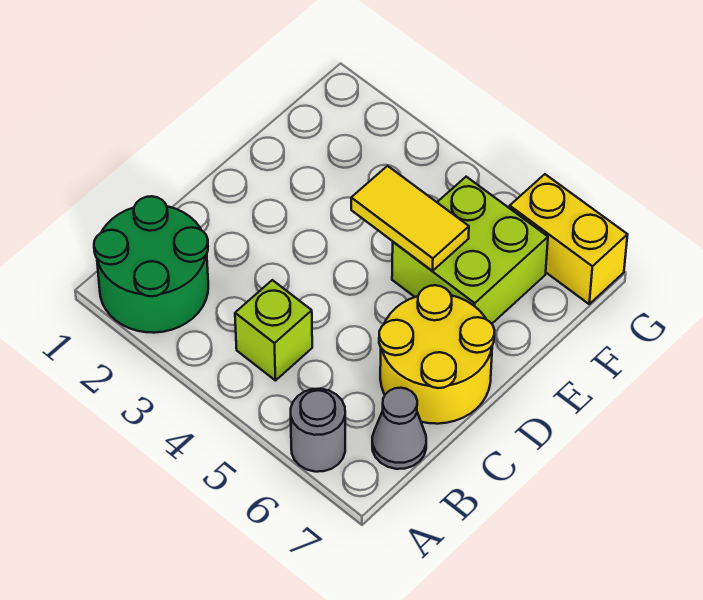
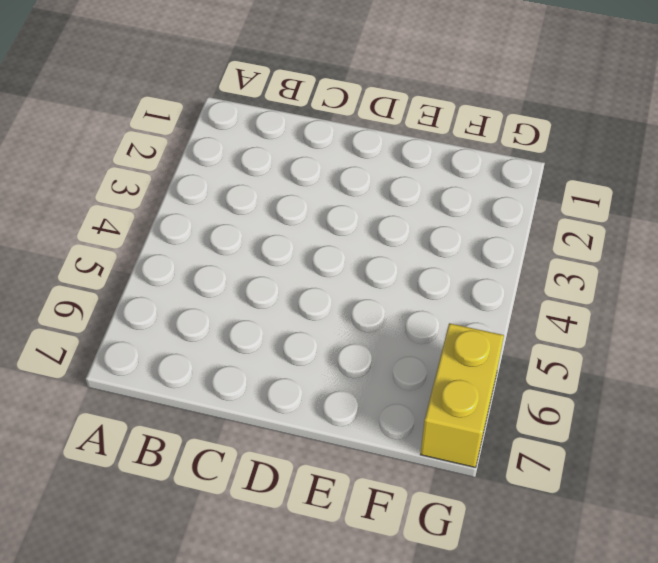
none -> green round brick A1:B2 level 1
none -> grey round brick A6 level 1

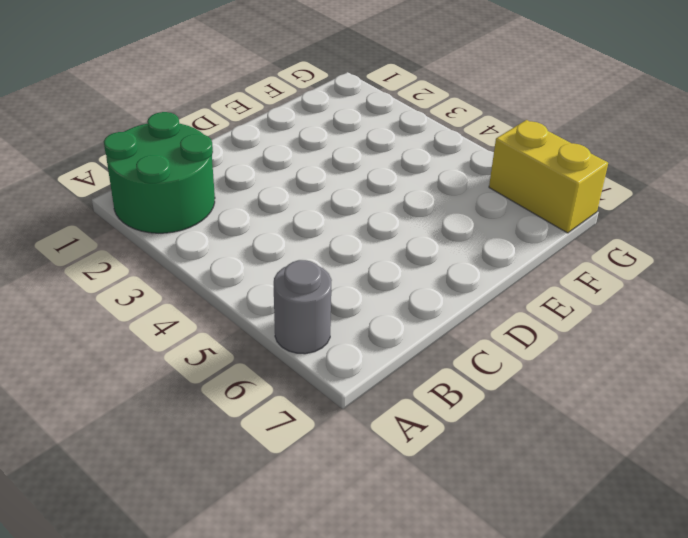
none -> lime brick B4 level 1
none -> grey cone B7 level 1

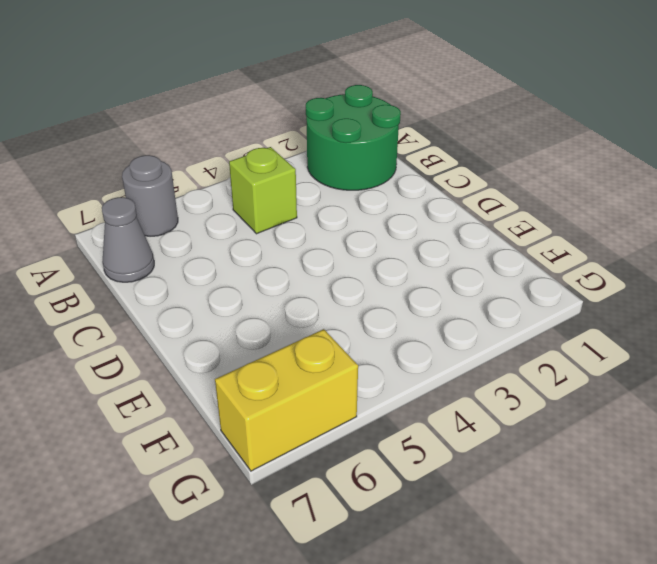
none -> yellow round brick C6:D7 level 1
none -> lime brick E5:F6 level 1

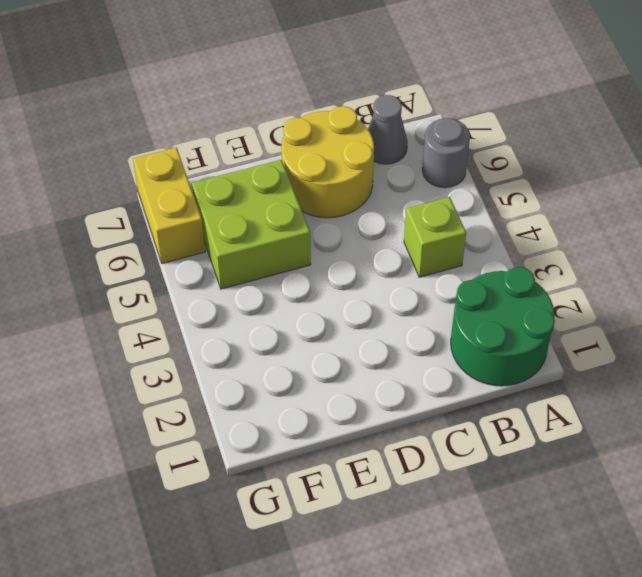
none -> yellow tile E4:E5 level 2

